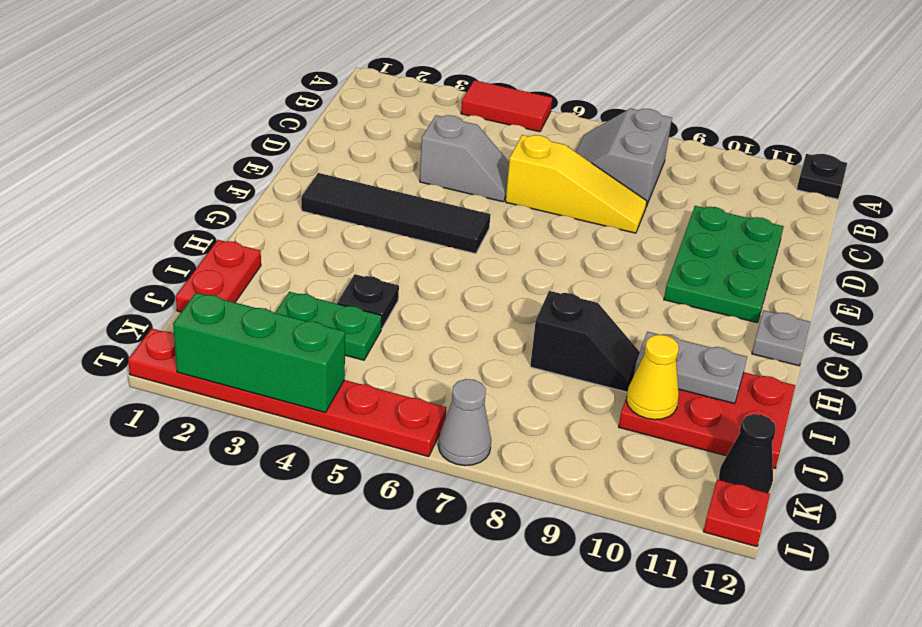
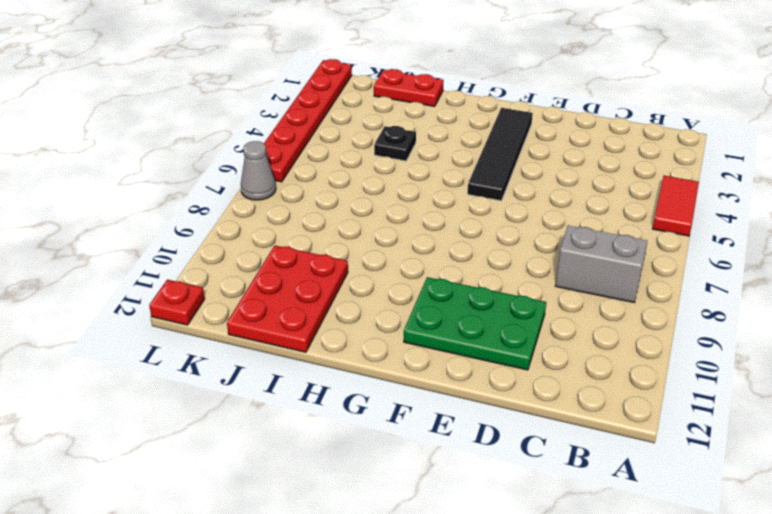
none -> black plate A12 level 1
none -> grey slope D4:D5 level 1 top 4
none -> yellow slope D6:D8 level 1 top 6

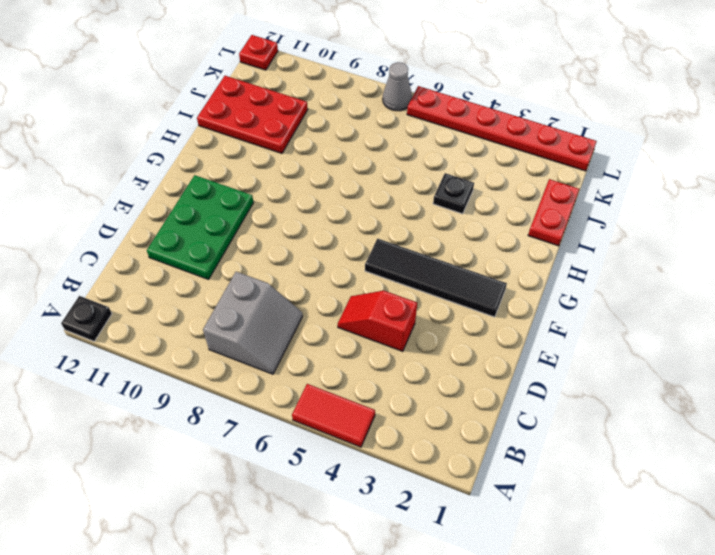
red slope D4:D5 level 1 top 4 -> grey slope D4:D5 level 1 top 4
none -> yellow slope D6:D8 level 1 top 6
none -> grey plate G12 level 1
none -> black slope I8:I9 level 1 top 8

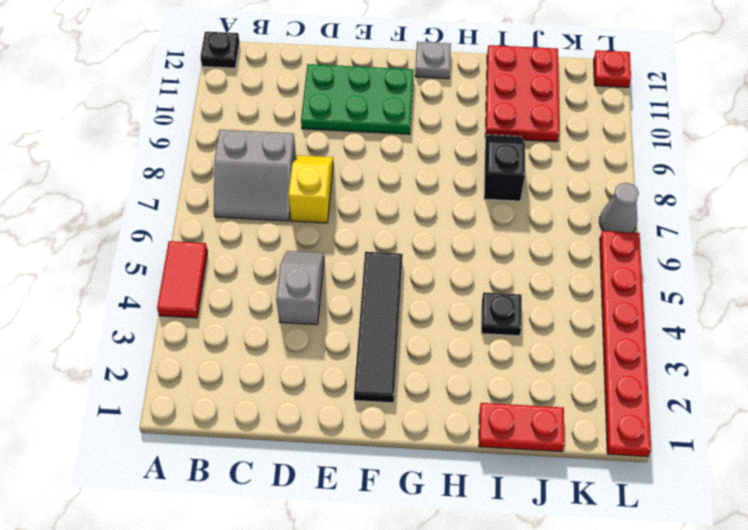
yellow slope D7:D8 level 1 top 7 -> yellow slope D6:D8 level 1 top 6
none -> green plate J3:J4 level 1
none -> black cone K12 level 1
none -> grey plate I10:I11 level 2

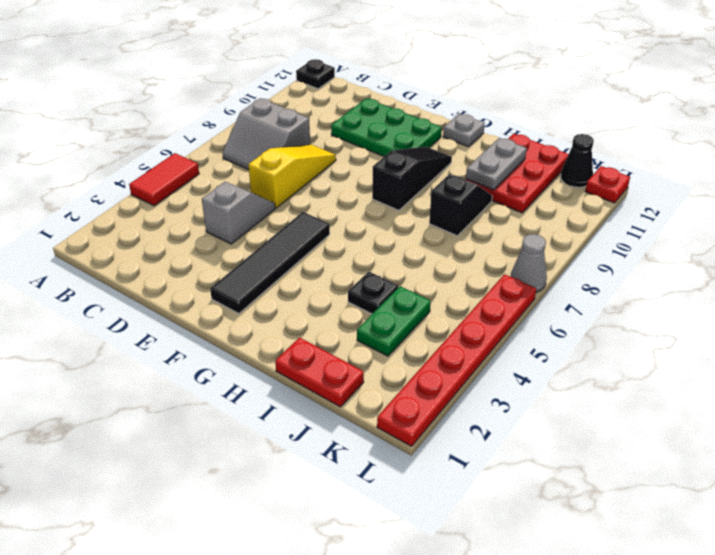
black slope G8:G10 level 1 top 8 -> none
none -> yellow cone J10 level 2
none -> green brick L2:L4 level 2

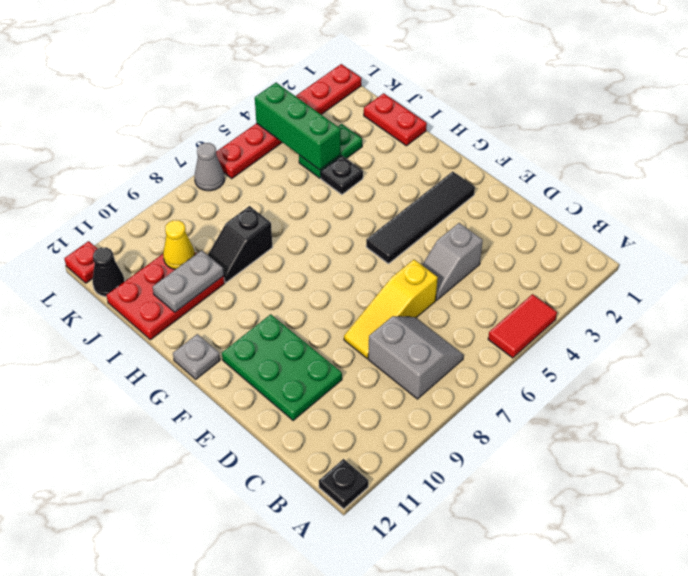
green brick J4:L4 level 2 -> green brick L2:L4 level 2

